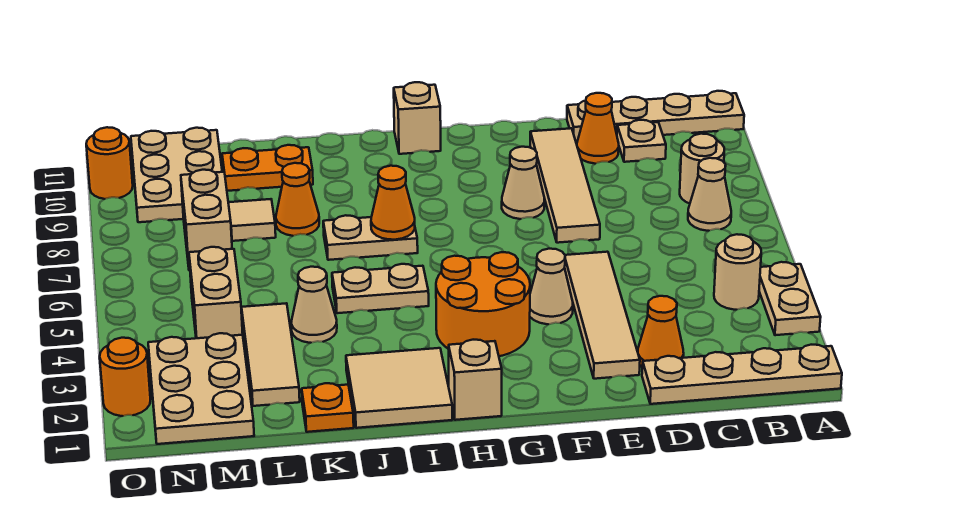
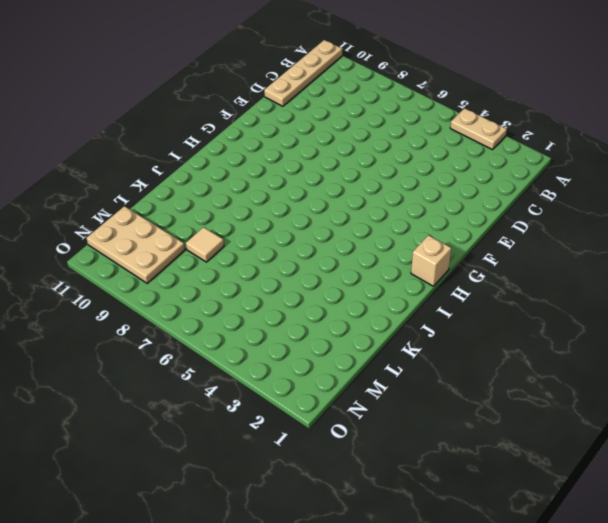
none -> tan plate A1:D1 level 1
none -> tan round brick B4 level 1
none -> tan cone B7 level 1
none -> tan round brick B8 level 1

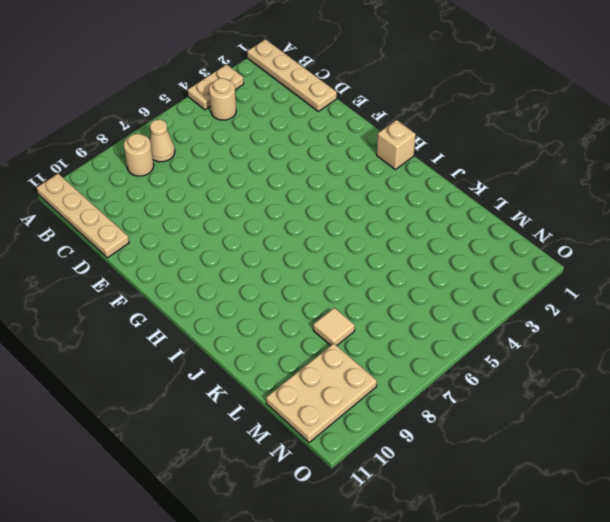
none -> tan plate C10 level 1
none -> orange cone D2 level 1
none -> orange cone D10 level 1
none -> tan tile E2:E5 level 1

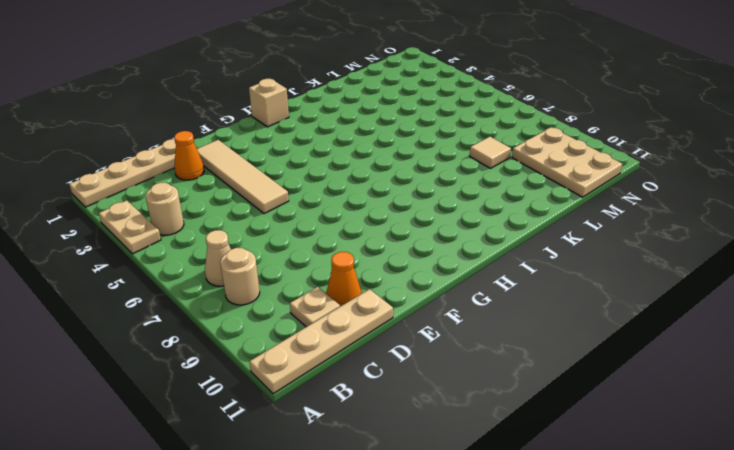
none -> tan tile E7:E10 level 1
none -> tan cone F4 level 1
none -> tan cone F8 level 1
none -> orange round brick G3:H4 level 1

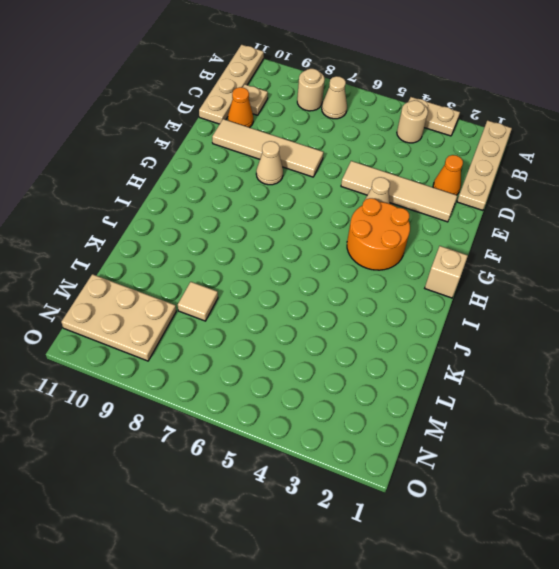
none -> tan brick H11 level 1
none -> tan tile I1:J2 level 1
none -> tan plate I5:J5 level 1
none -> tan plate I7:J7 level 1

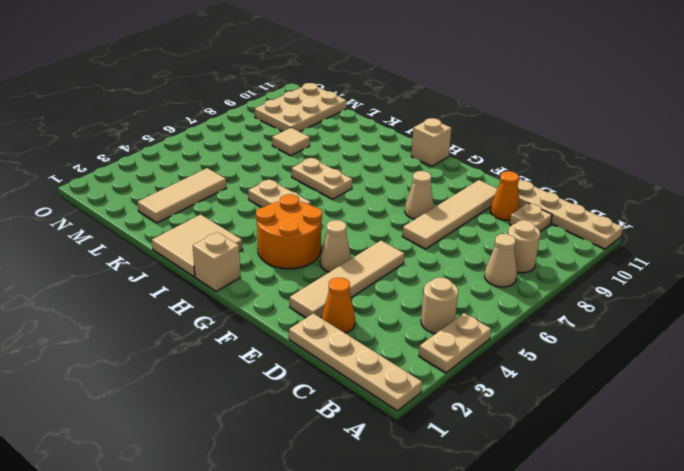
none -> orange plate K1 level 1
none -> tan cone K4 level 1
none -> orange cone K8 level 1
none -> orange plate K10:L10 level 1

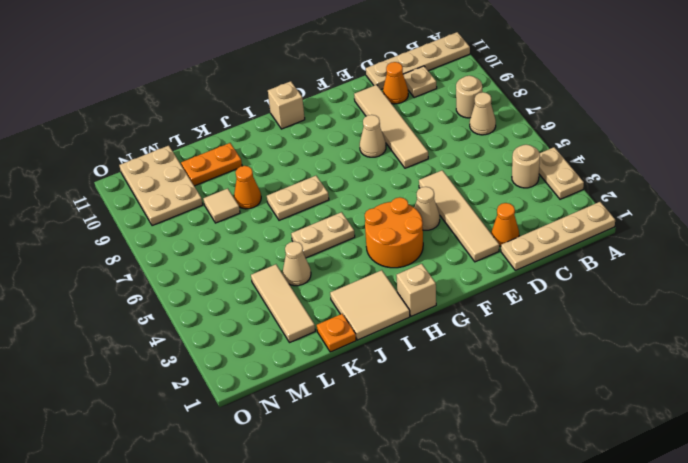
none -> tan plate M1:N3 level 1
none -> tan brick M4:M5 level 1
none -> tan brick M7:M8 level 1
none -> orange round brick O2 level 1

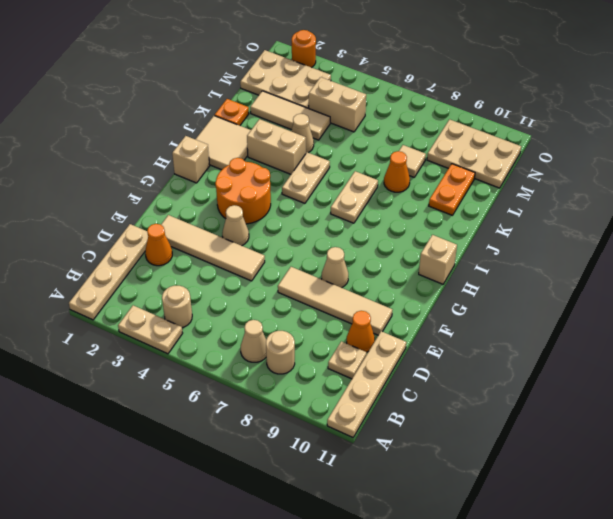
tan brick J3:J4 level 1 -> tan brick M7:M8 level 1
none -> orange round brick O10 level 1
none -> orange cone I7 level 2

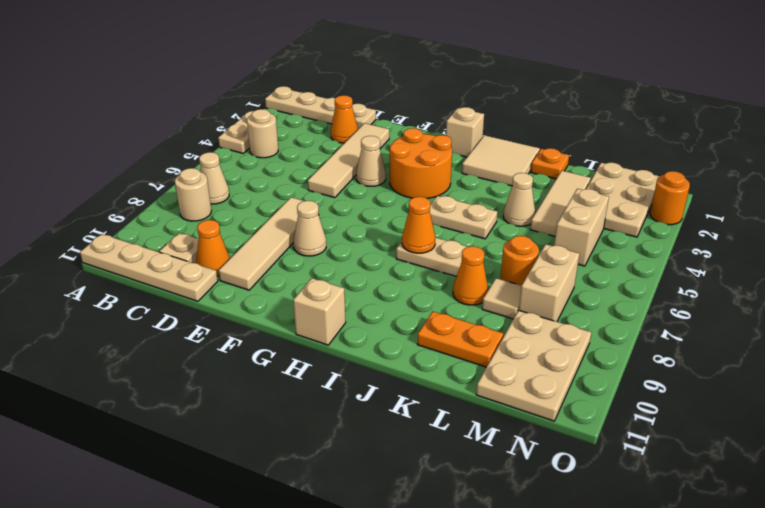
orange round brick L7 level 1 -> orange round brick O10 level 1

